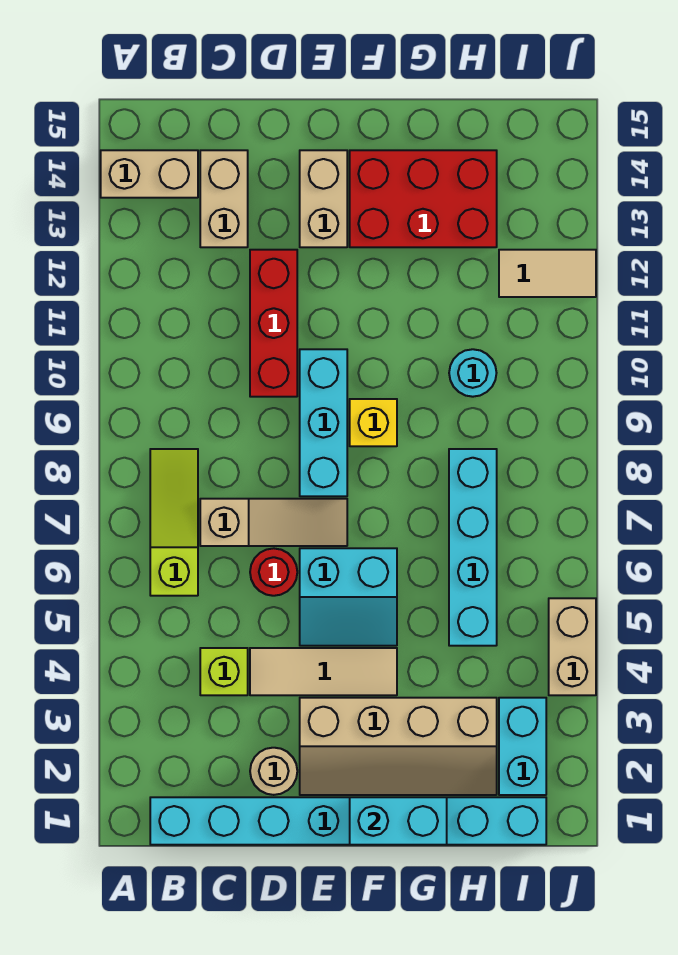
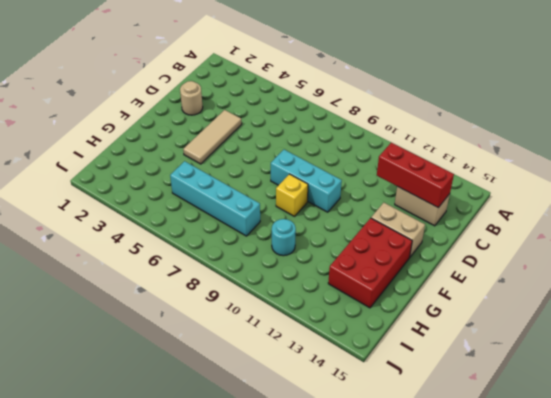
red brick C12:C14 level 2 -> red brick D10:D12 level 1
none -> tan brick A14:B14 level 1
none -> cyan brick B1:I1 level 1
none -> lime slope B6:B8 level 1 top 6

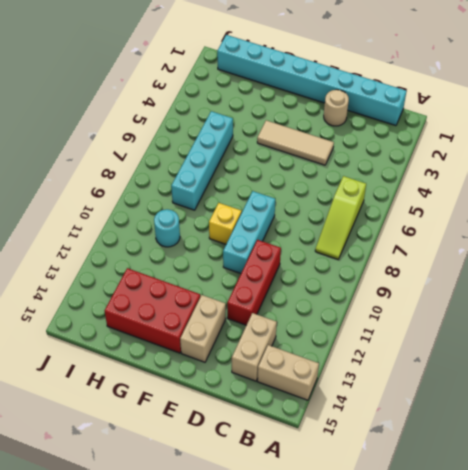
none -> lime brick C4 level 1
none -> tan slope C7:E7 level 1 top C
none -> red round brick D6 level 1

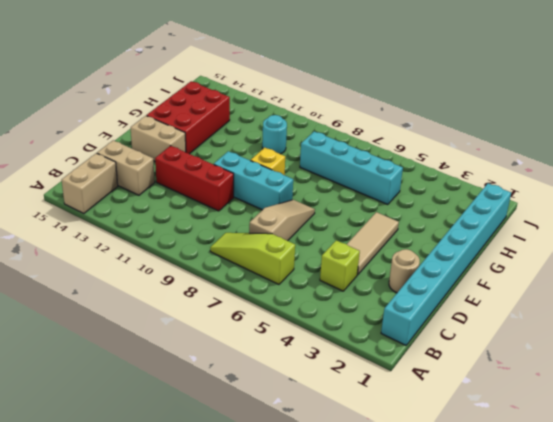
none -> red round brick D6 level 1
none -> tan slope E2:H3 level 1 top 3
none -> cyan slope E5:F6 level 1 top 6

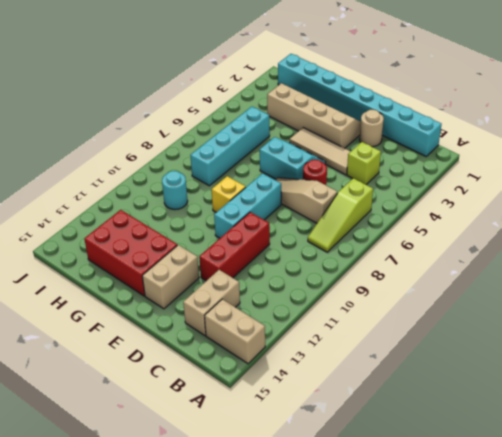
none -> cyan brick I2:I3 level 1
none -> tan tile I12:J12 level 1
none -> tan brick J4:J5 level 1

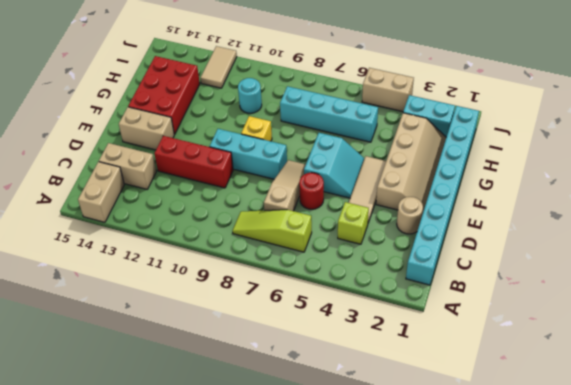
none -> cyan brick F1:G1 level 2

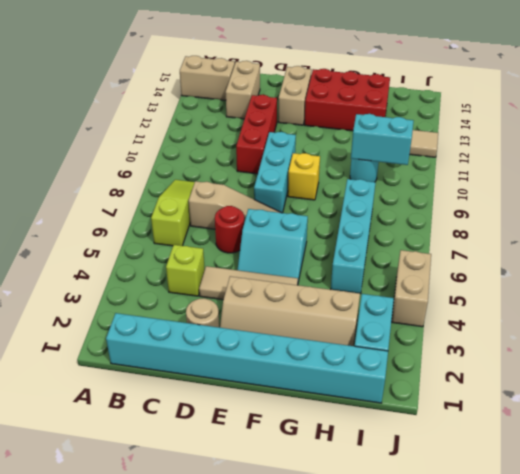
cyan brick H10:I10 level 2 -> cyan brick F1:G1 level 2

